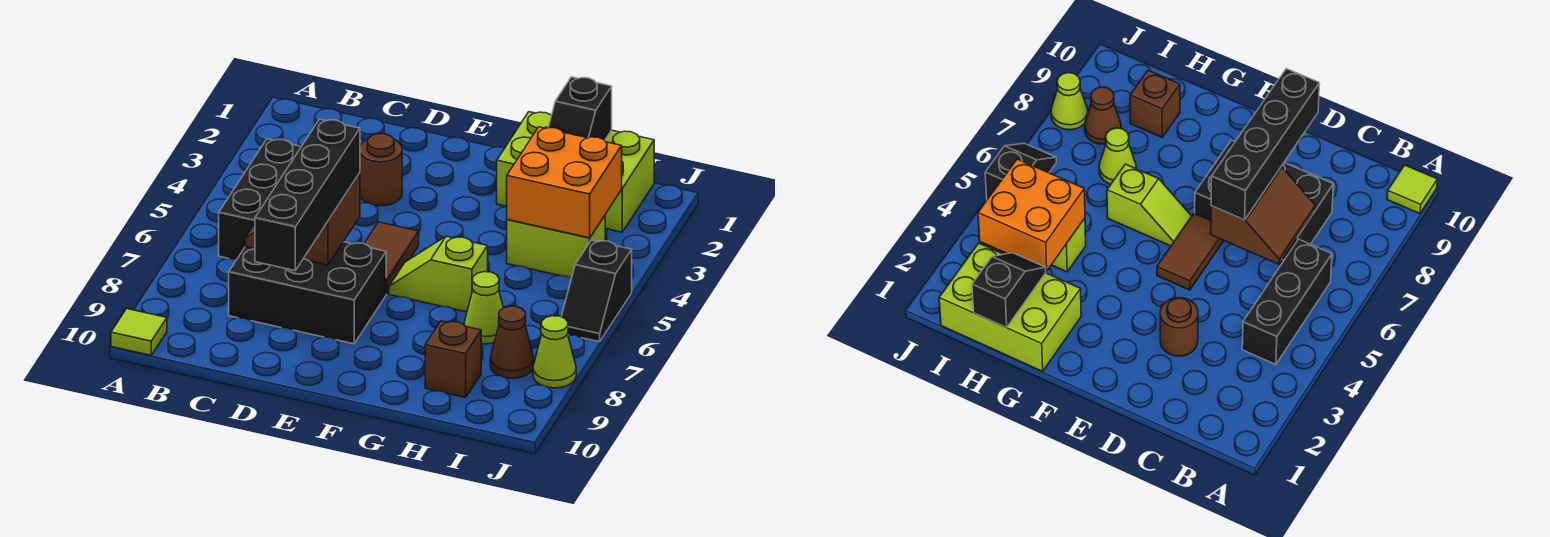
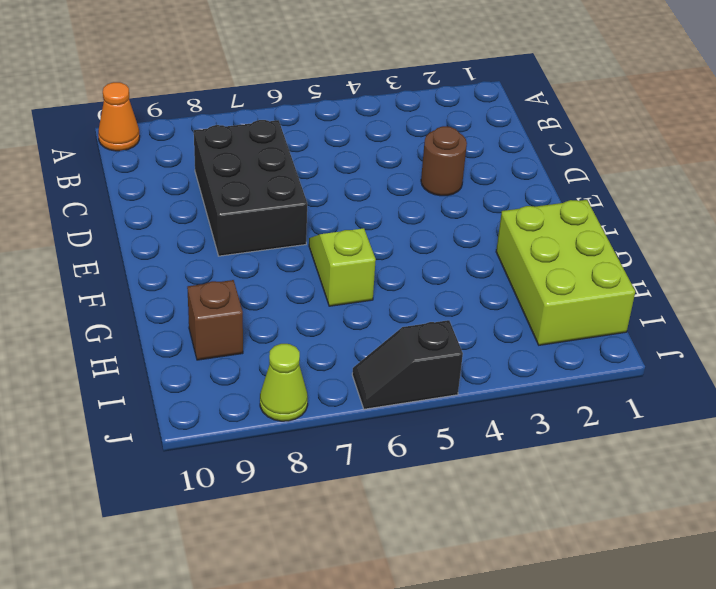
orange cone A10 level 1 -> lime tile A10 level 1
none -> black brick B4:B6 level 1
none -> brown tile E5:E6 level 1
none -> lime brick H4:I4 level 1

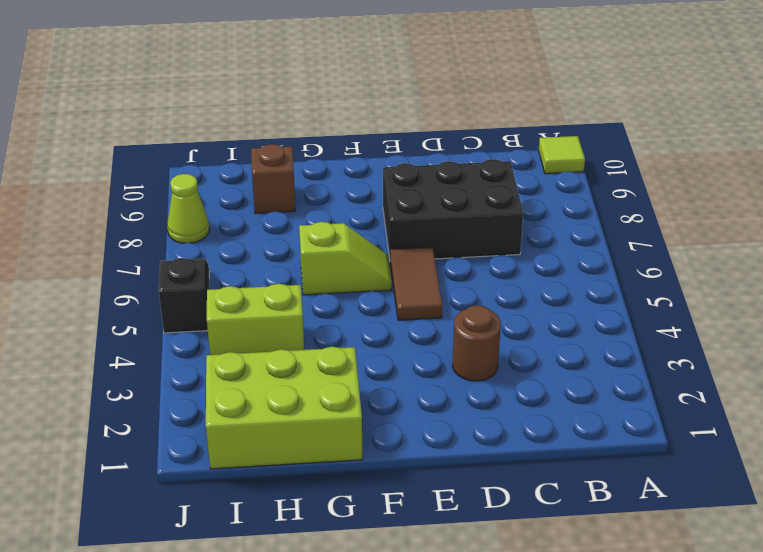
none -> black brick B4:B6 level 1
none -> lime cone H7 level 1
none -> brown cone I8 level 1

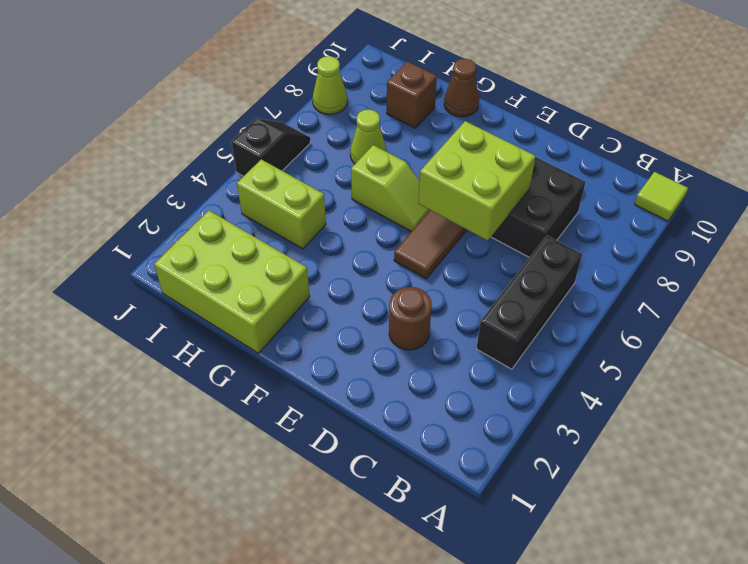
lime brick D6:E7 level 2 -> brown slope C6:D7 level 2 top D
brown cone G10 level 1 -> brown cone I8 level 1
none -> black slope H1:H2 level 2 top 1
none -> orange brick H3:I4 level 2
none -> black brick D6:D9 level 3

